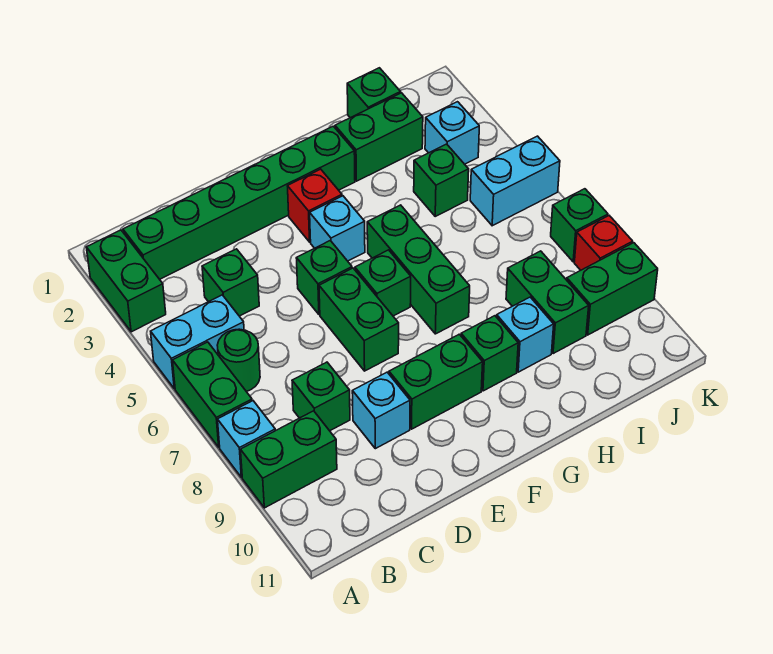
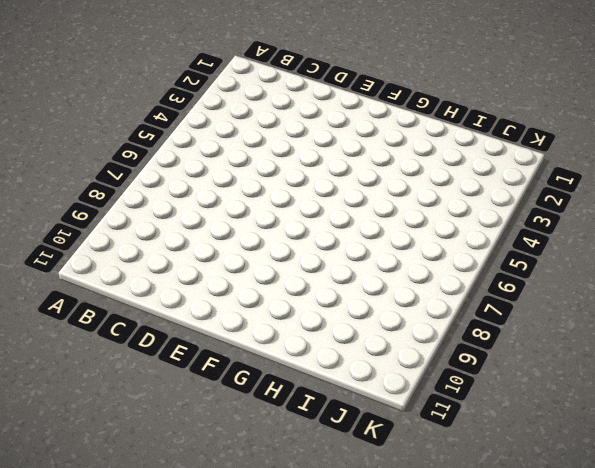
none -> green brick A2:A3 level 1
none -> cyan brick A5:B5 level 1
none -> green brick A6:A7 level 1

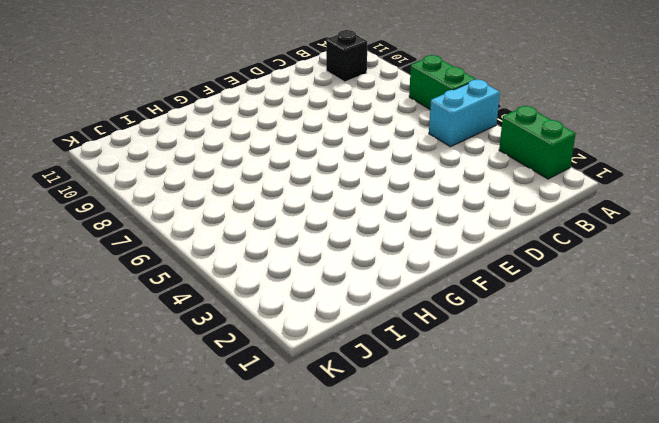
black brick B10 level 1 -> none
none -> cyan brick A8 level 1
none -> green brick A9:B9 level 1
none -> green brick B2:G2 level 1

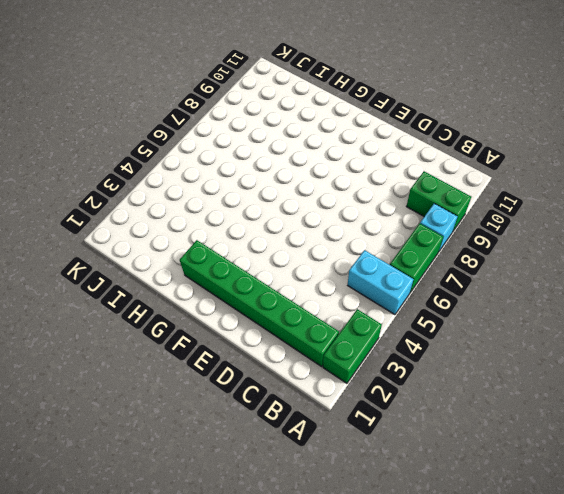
none -> green round brick B6 level 1
none -> green brick C4 level 1
none -> green brick C8 level 1

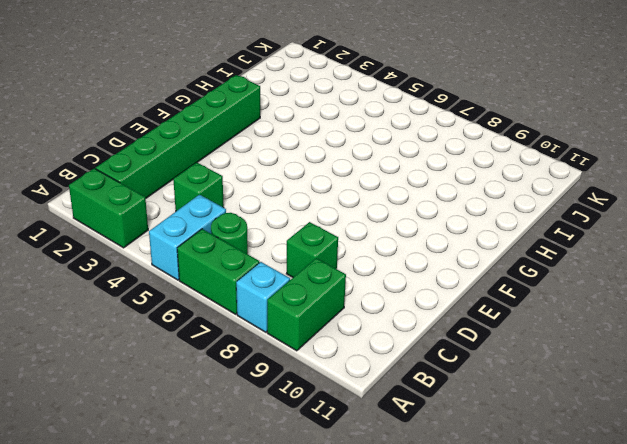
none -> cyan brick D9 level 1
none -> green brick E5 level 1
none -> green brick E6:E7 level 1

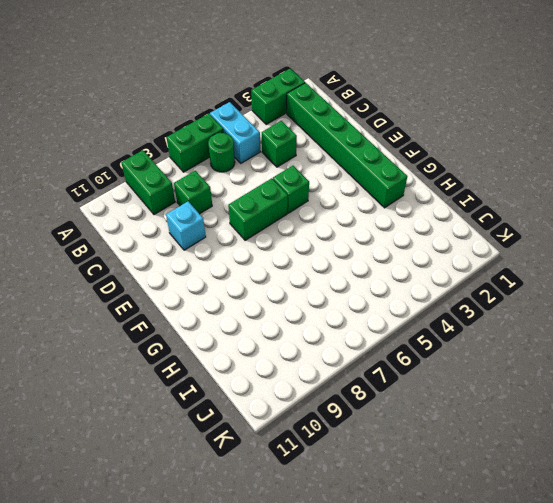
none -> cyan brick A8 level 1
none -> green brick E9:F9 level 1
none -> red brick F3 level 1

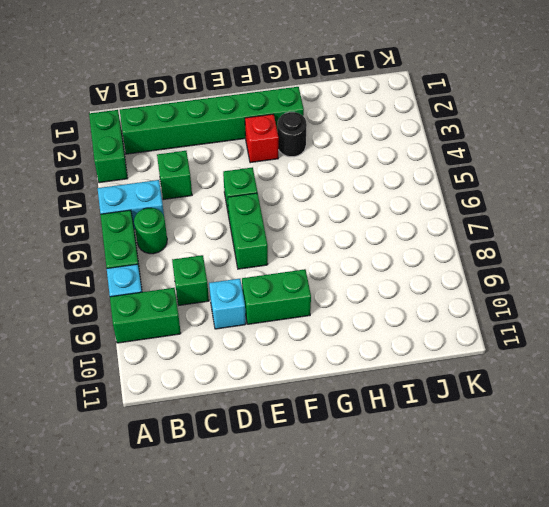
black round brick G3 level 1 -> none
none -> cyan brick F4 level 1
none -> green brick F6 level 1
none -> green brick G5:G7 level 1

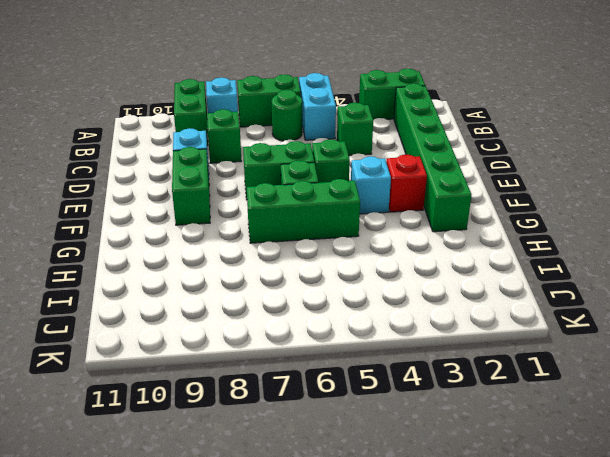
none -> green brick G9 level 1
none -> green brick H2:I2 level 1
none -> cyan brick H9 level 1

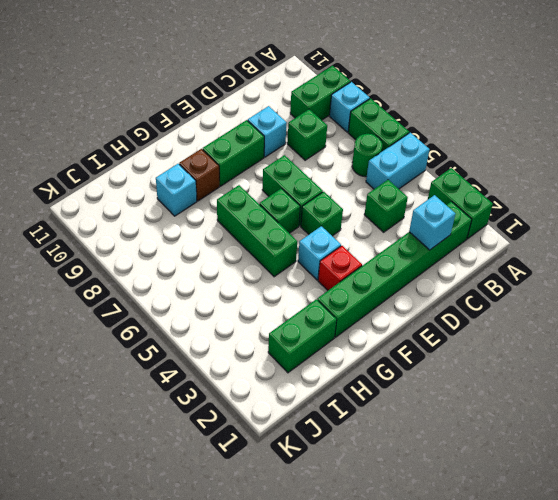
cyan brick C2 level 2 -> cyan brick J3 level 1
brown brick G9 level 1 -> green brick G9 level 1
none -> green brick I1 level 1
none -> green brick I4 level 1
none -> green brick I8:I9 level 1

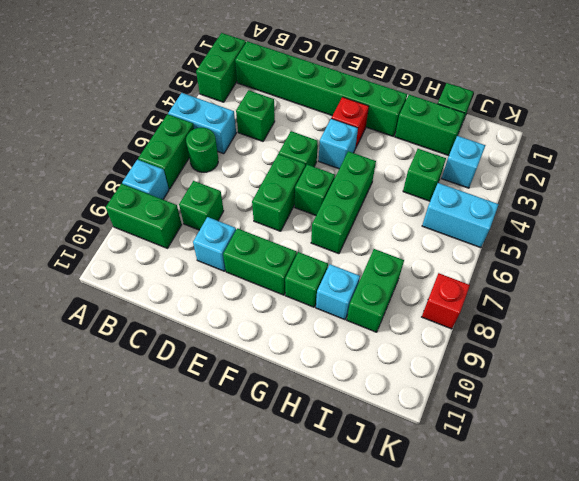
none -> green brick J9:K9 level 1
none -> green brick K7 level 1

